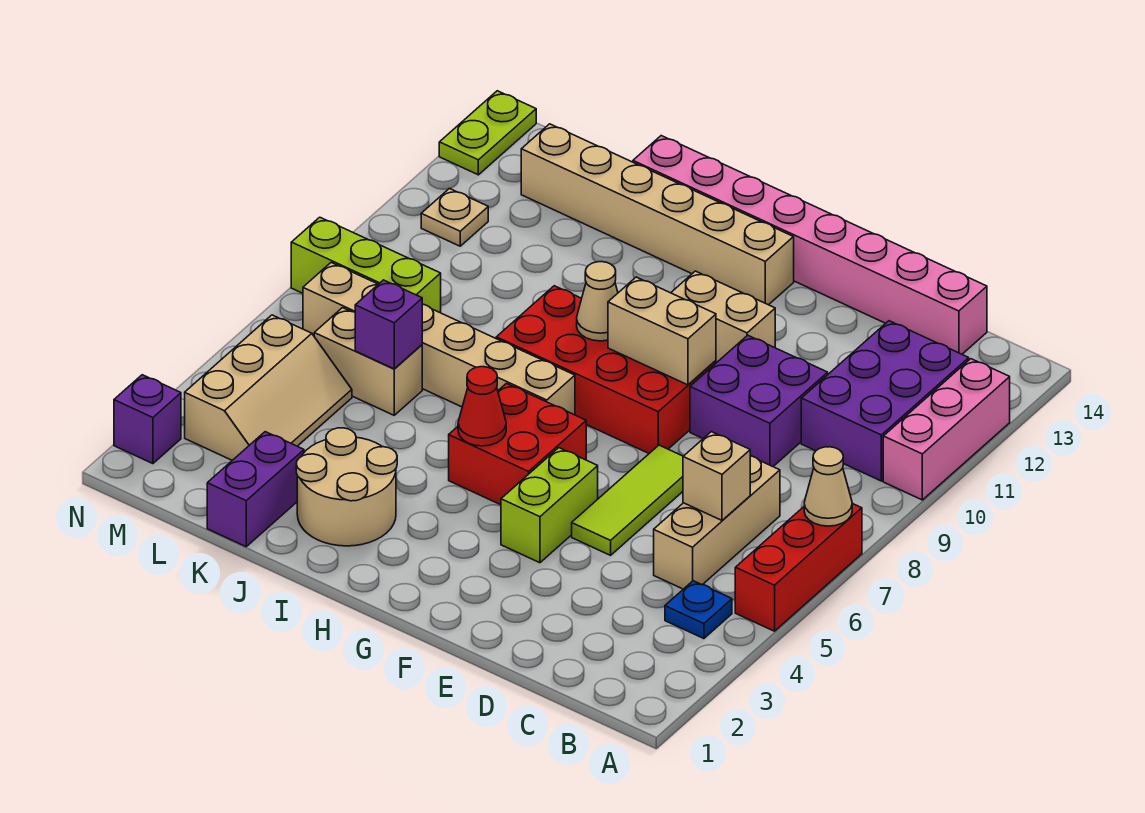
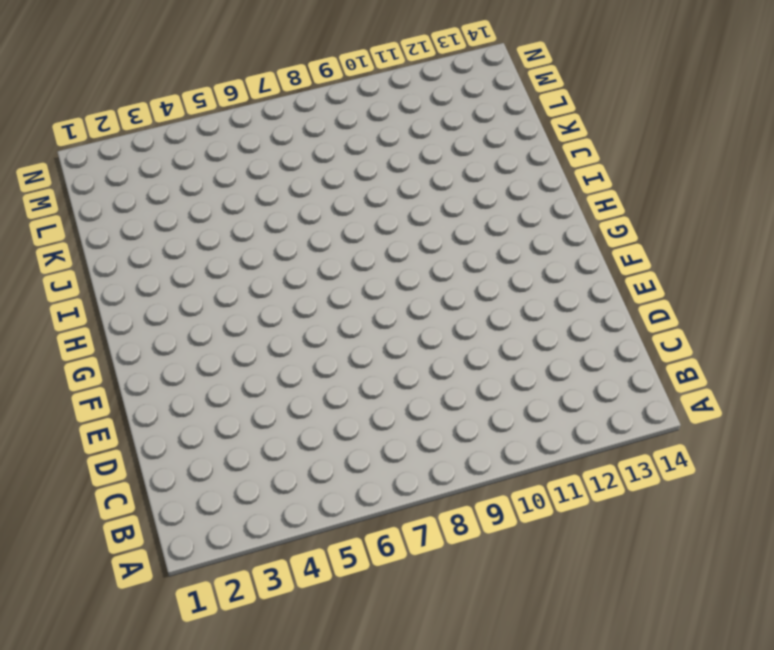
none -> red brick A5:A7 level 1
none -> pink brick A10:A12 level 1
none -> blue plate B4 level 1

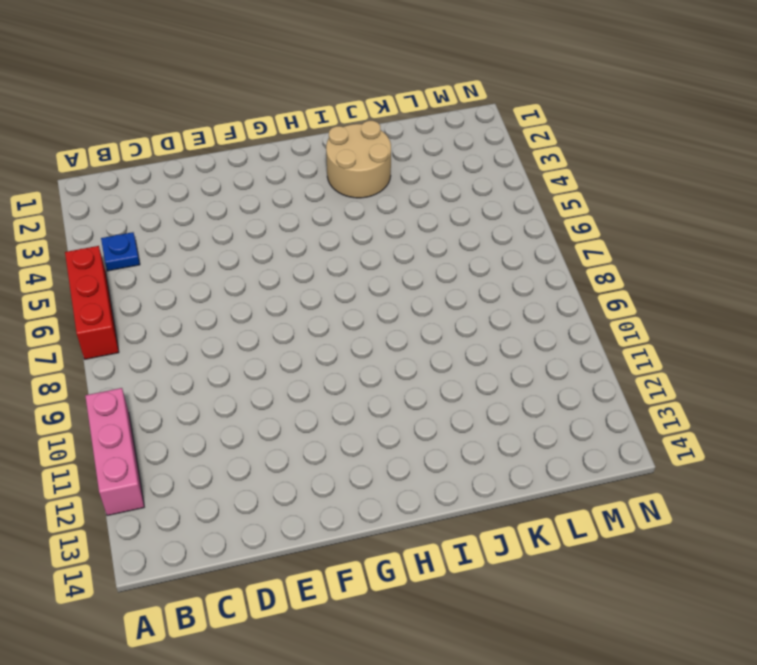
none -> purple brick B10:C12 level 1
none -> tan brick C5:C7 level 1
none -> pink brick C14:J14 level 1

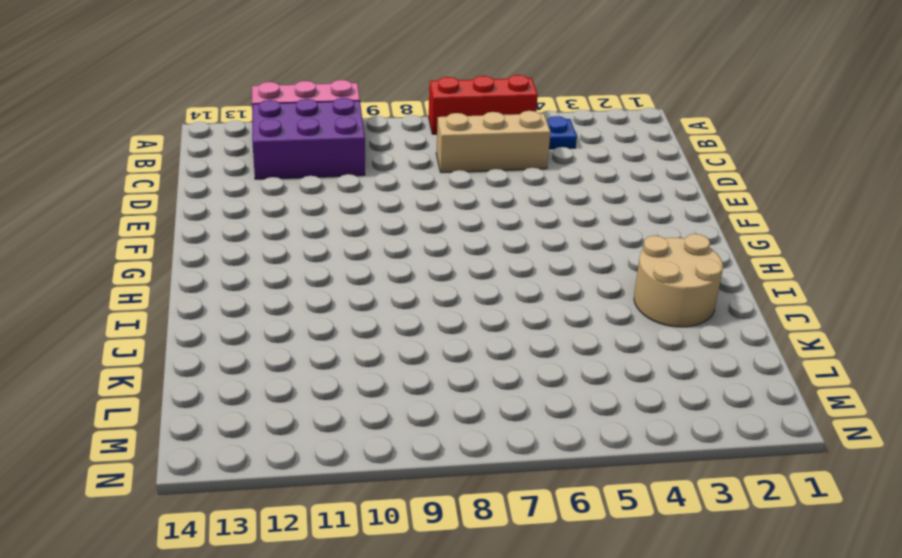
none -> pink brick C14:J14 level 1
none -> purple brick D9:E10 level 1
none -> lime tile E5:E7 level 1

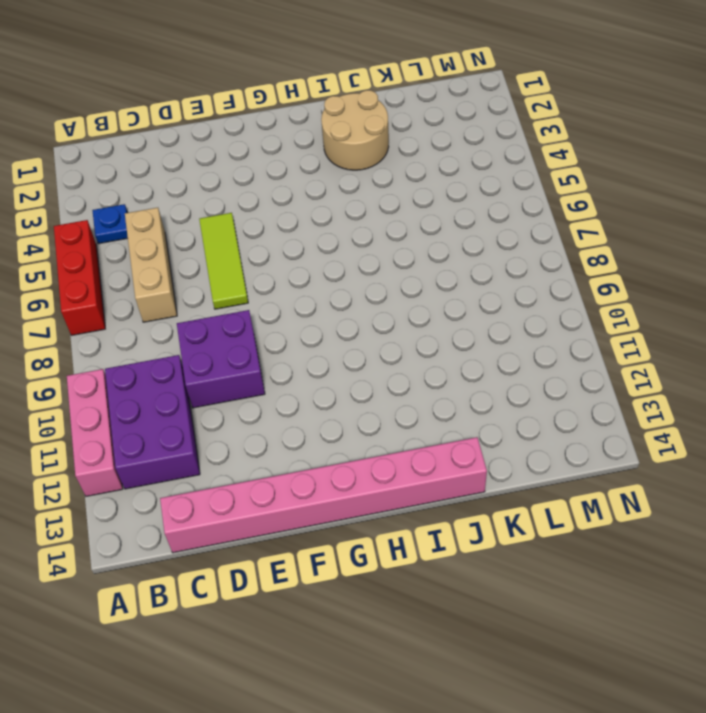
none -> lime brick F4:F5 level 1
none -> red brick F8:I9 level 1
none -> tan brick F11:G11 level 1

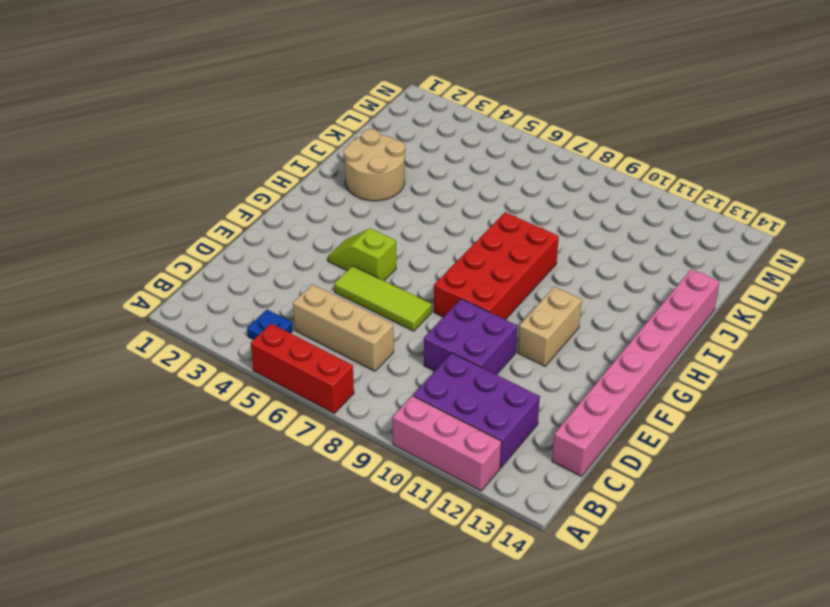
lime slope F4:F5 level 1 top 5 -> lime brick F4:F5 level 1
none -> red brick G5:H6 level 1
none -> tan brick G13:L13 level 1
none -> tan brick H7:M7 level 1

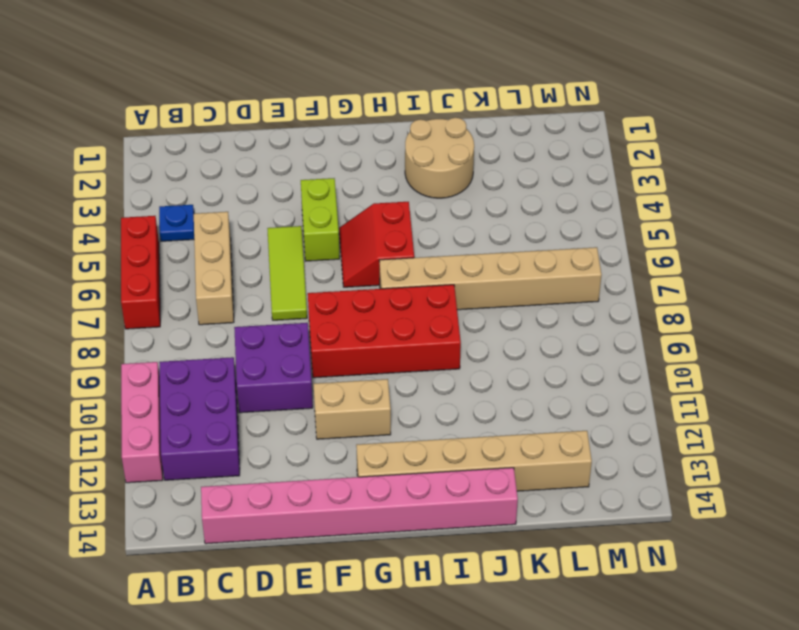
red slope G5:H6 level 1 top H -> red brick G5:H6 level 1
none -> purple brick K1:K2 level 1
none -> tan brick K6:L6 level 1
none -> tan slope L3:M5 level 1 top M

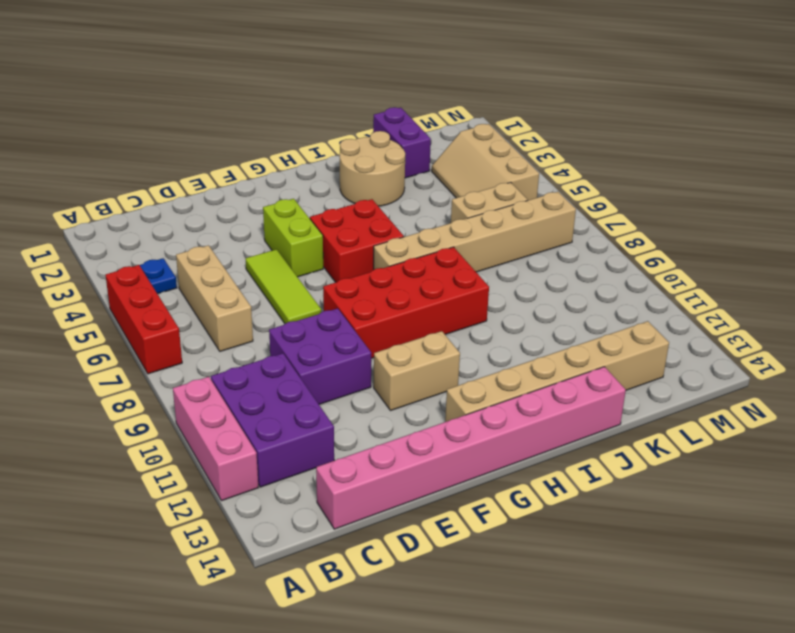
none -> lime brick L8:N8 level 1
none -> tan plate M11 level 1
none -> purple brick N2 level 1

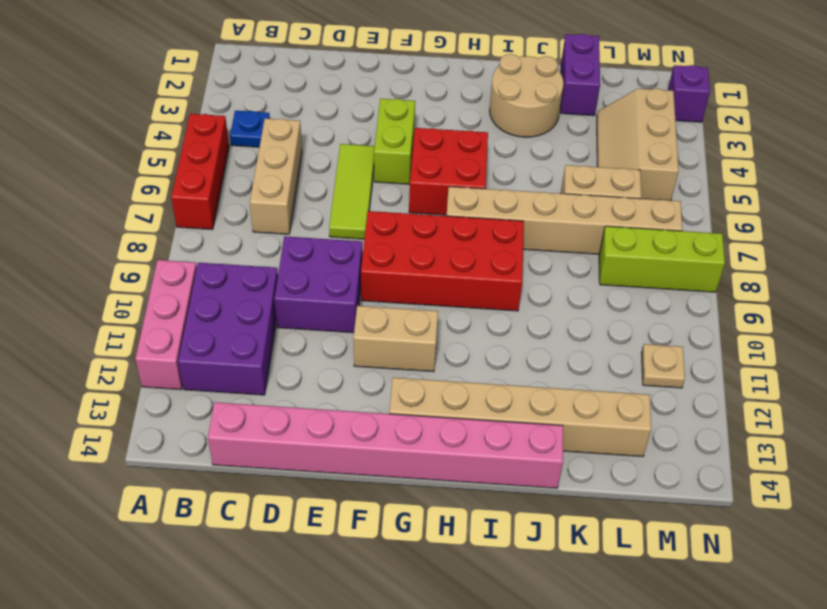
none -> lime plate N13:N14 level 1
none -> tan cone A7 level 2
none -> tan brick C6 level 2

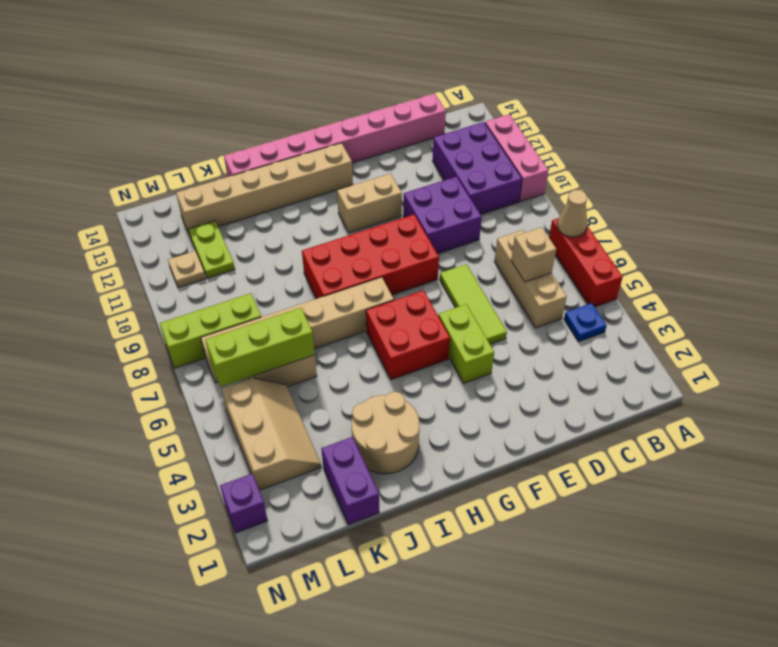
lime brick K6:M6 level 2 -> purple brick K6 level 2
lime plate L11:L12 level 1 -> lime plate N13:N14 level 1
none -> tan brick F9:G9 level 2
none -> red cone H5 level 2
none -> tan cone H9 level 2

